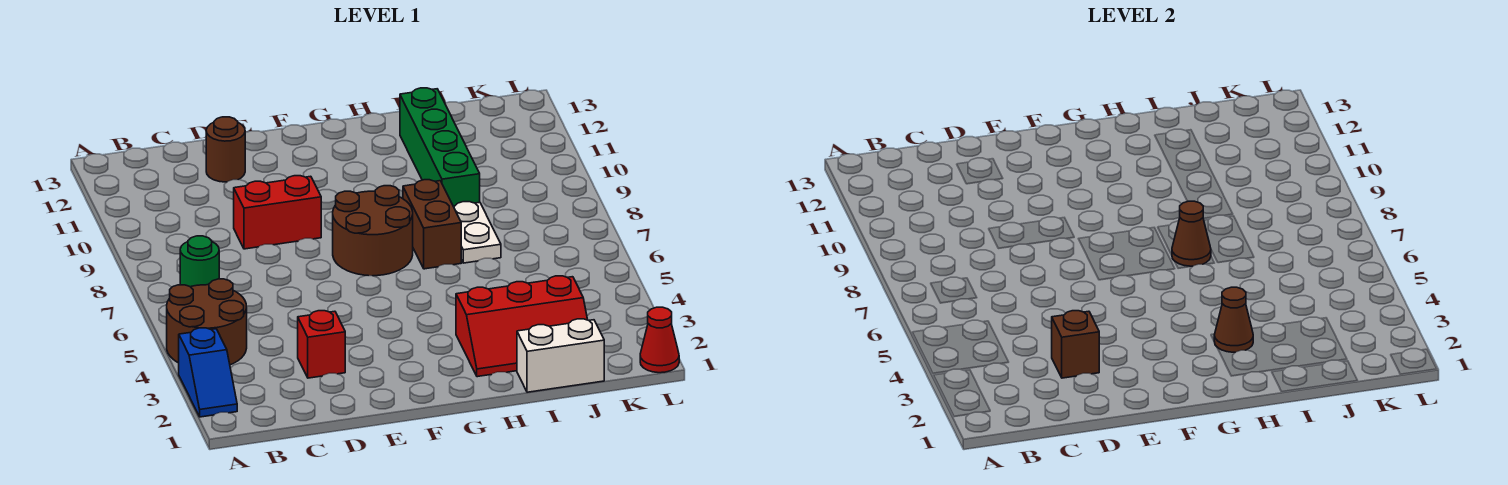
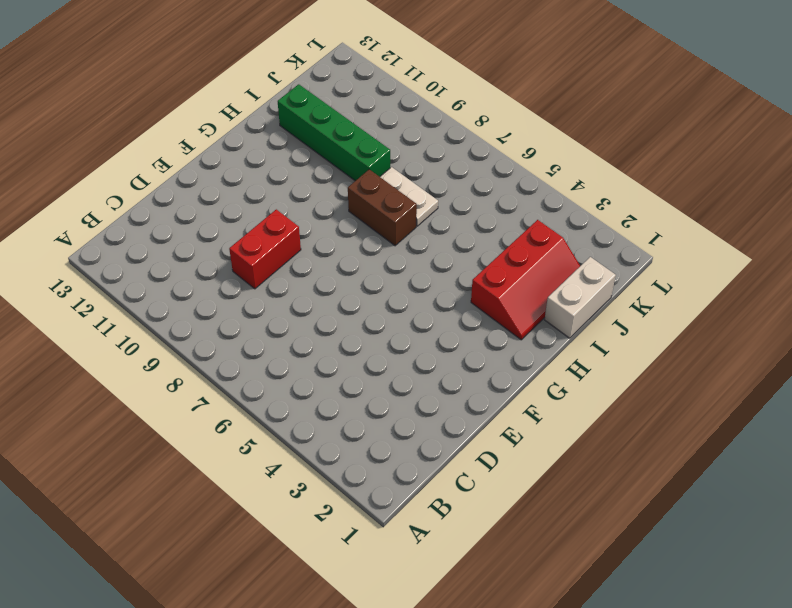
none -> blue slope A2:A3 level 1 top 3
none -> brown round brick A4:B5 level 1
none -> green round brick B7 level 1

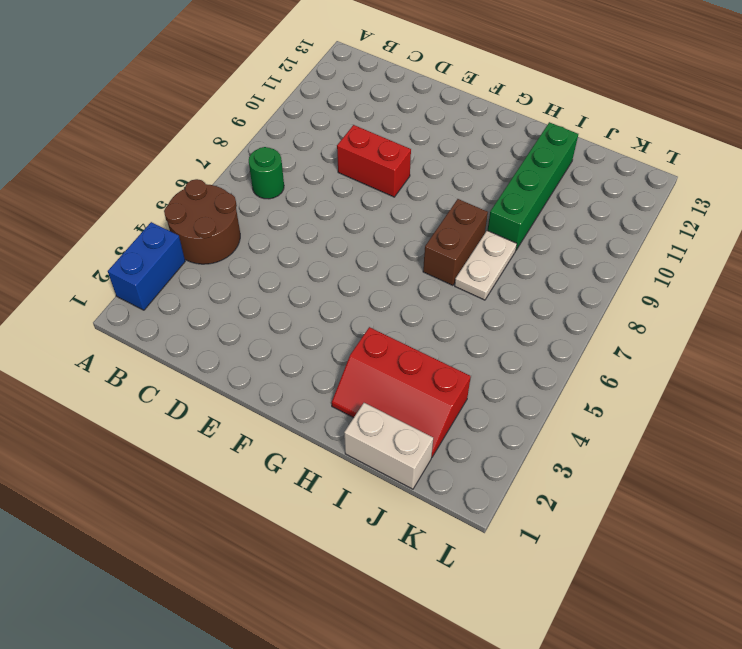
blue brick A2:A3 level 1 -> blue slope A2:A3 level 1 top 3
none -> red brick D3 level 1
none -> brown round brick D12 level 1
none -> brown round brick F7:G8 level 1

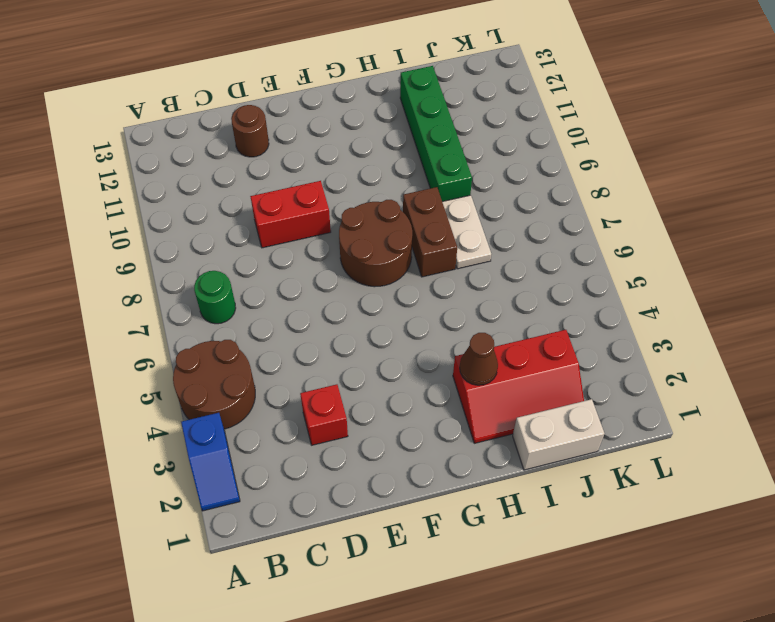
none -> red cone L1 level 1
none -> brown brick D3 level 2
none -> brown cone H7 level 2

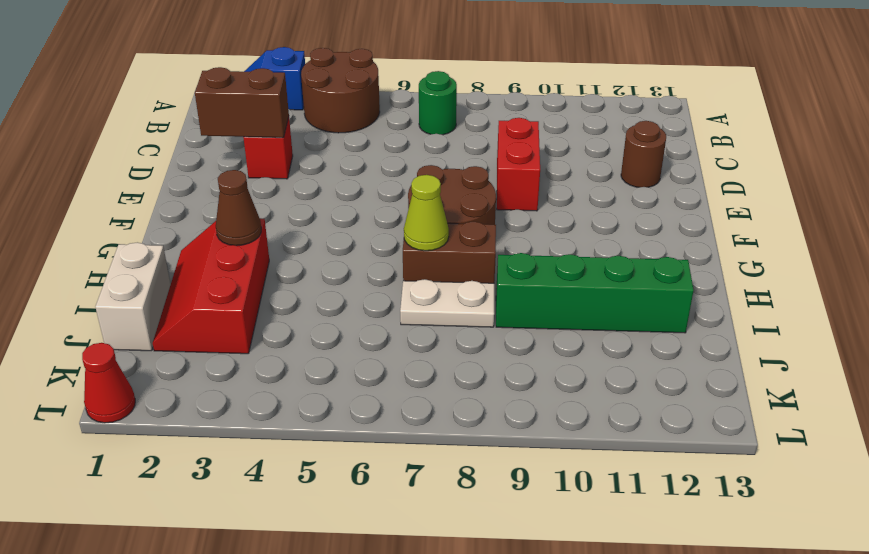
brown brick D2:D3 level 2 -> brown brick D3 level 2
lime cone H7 level 2 -> brown cone H7 level 2

